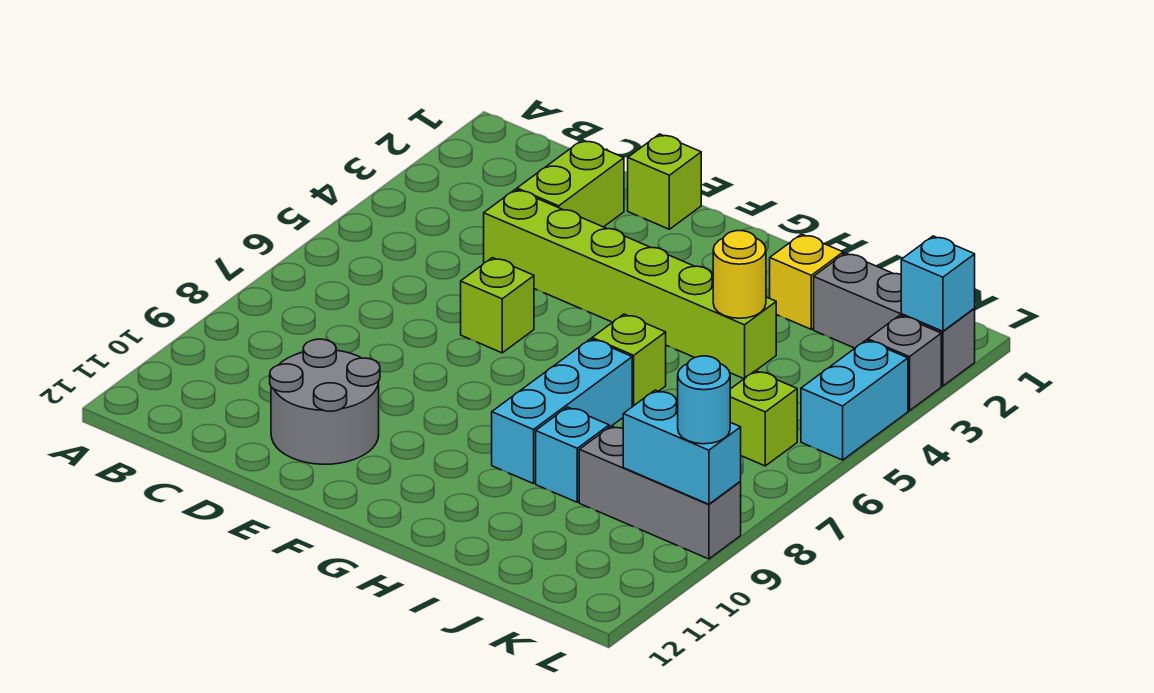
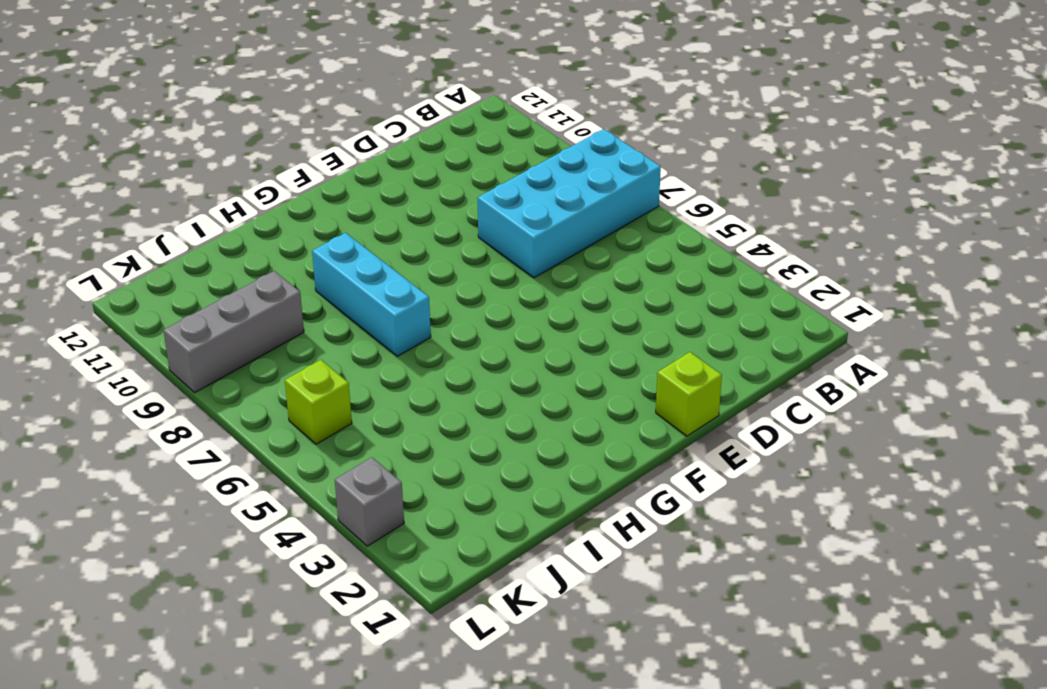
cyan brick A7:D8 level 1 -> none
none -> lime brick D2:D3 level 1
none -> lime brick D4:I4 level 1
none -> grey round brick D10:E11 level 1

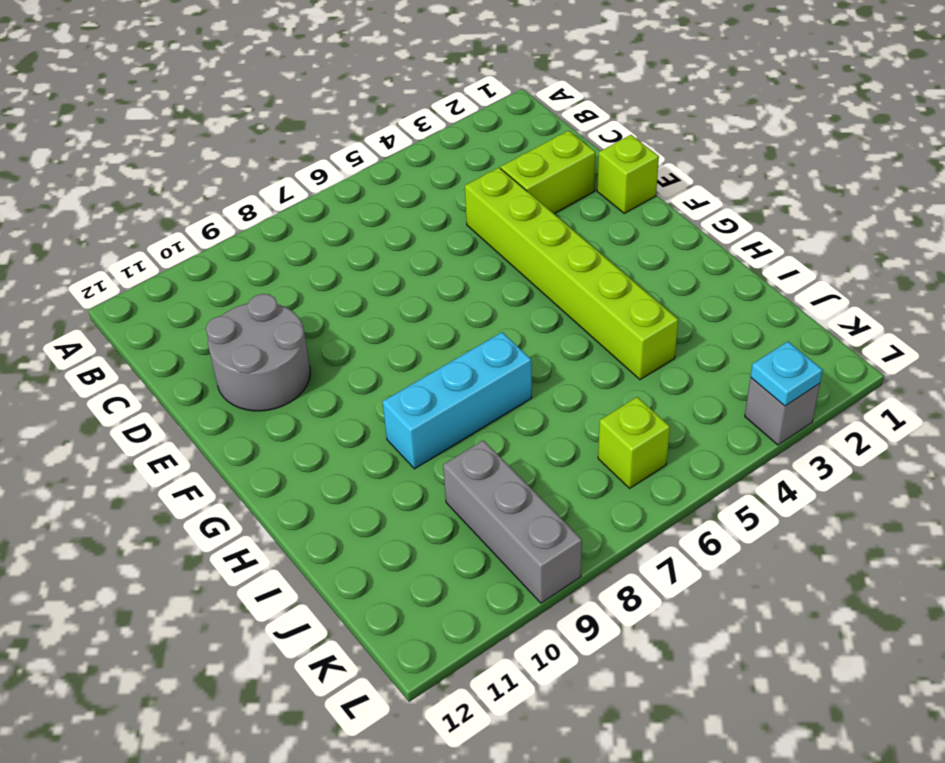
cyan plate L3 level 2 -> none
none -> lime brick E6 level 1
none -> lime brick H6 level 1
none -> yellow brick I2 level 1

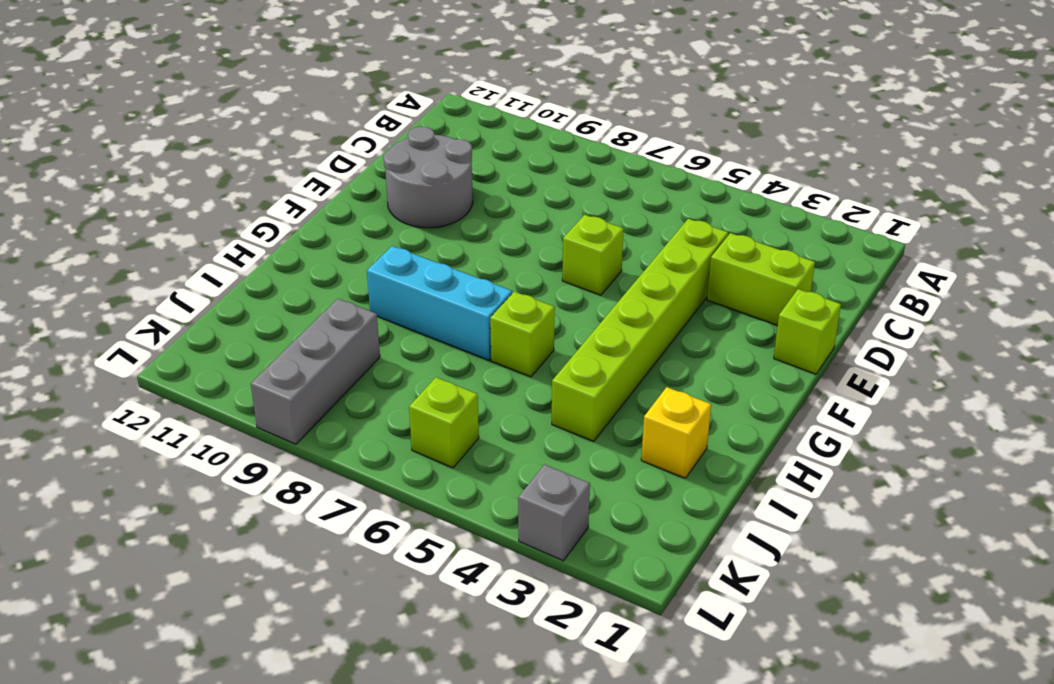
none -> cyan brick I9 level 1
none -> grey brick J2:L2 level 1
none -> cyan brick L4:L5 level 1

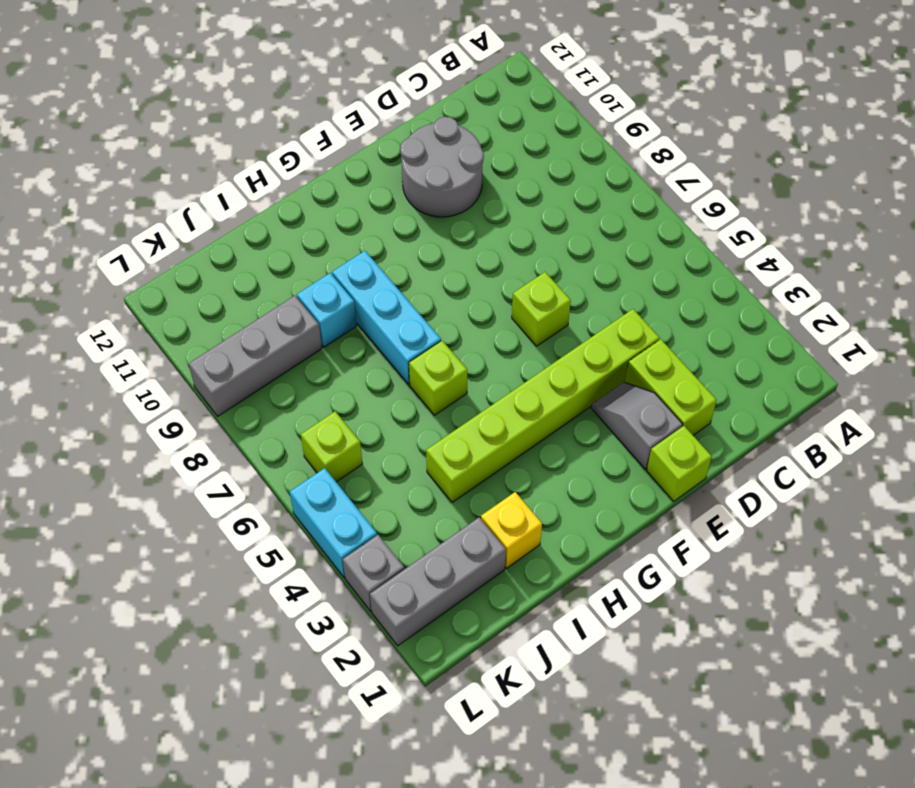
grey slope E2:E3 level 1 top 2 -> none
none -> yellow round brick I4 level 2
none -> cyan brick K9:L9 level 2
none -> cyan brick L2 level 2

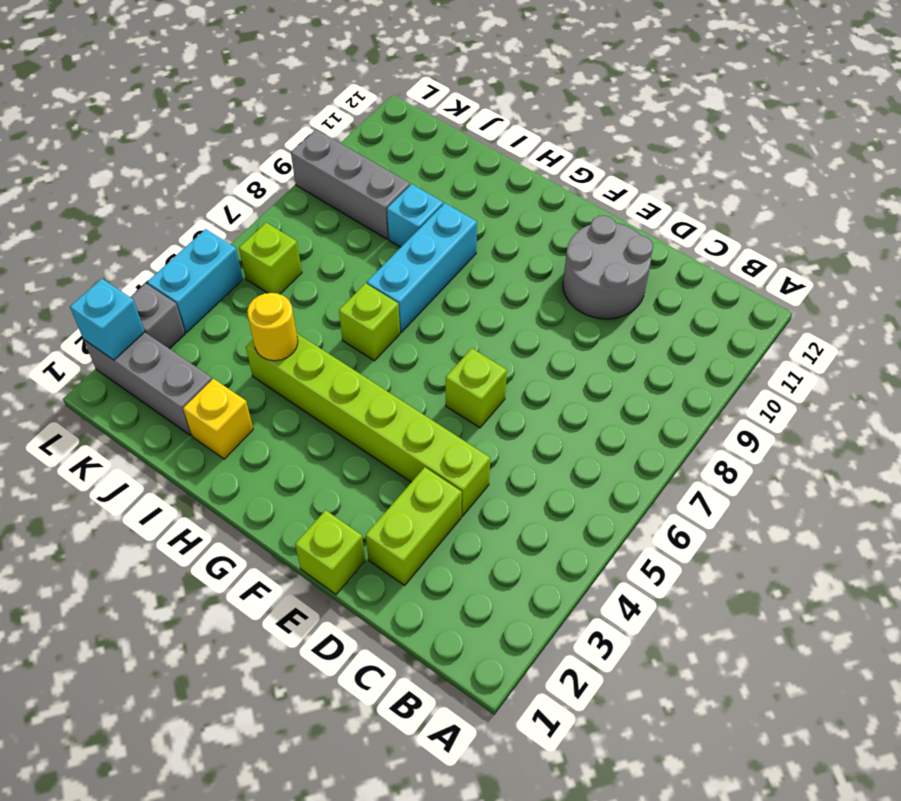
none -> cyan brick K9:L9 level 2
none -> cyan round brick L9 level 3

